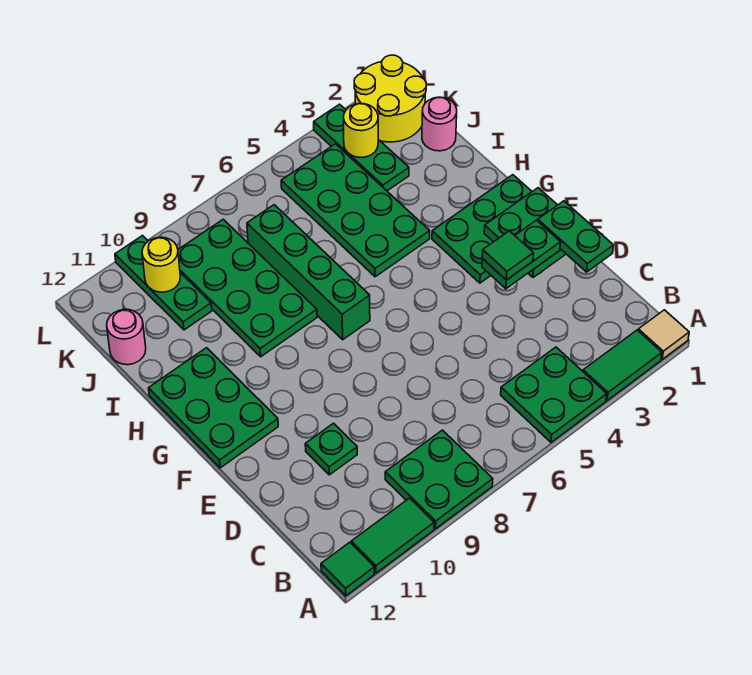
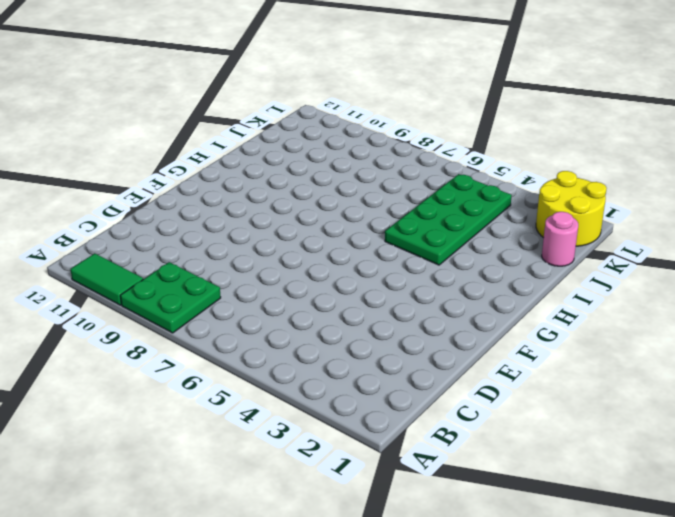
none -> tan tile A1 level 1
none -> green tile A2:A3 level 1
none -> green plate A4:B5 level 1

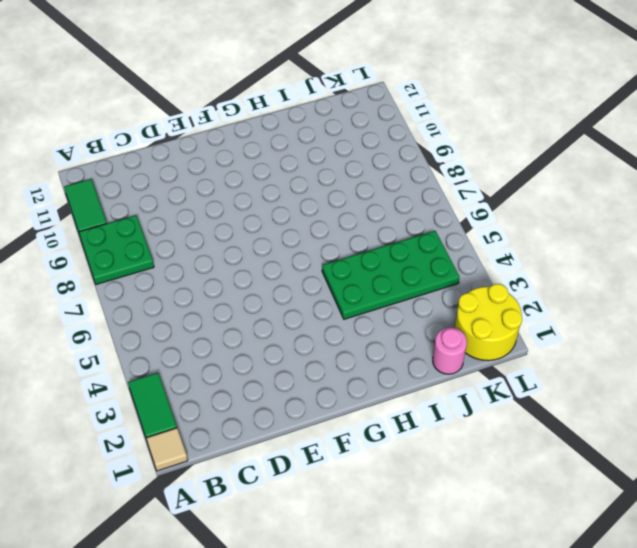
none -> green plate A4:B5 level 1
none -> green tile A12 level 1
none -> green plate D10 level 1

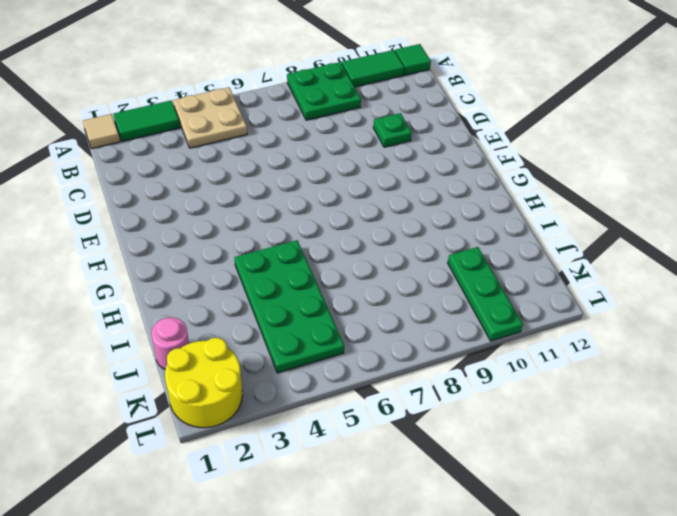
tan plate A4:B5 level 1 -> green plate A4:B5 level 1
none -> green plate F1:G3 level 1
none -> green plate F11:H12 level 1
none -> green brick G7:J7 level 1

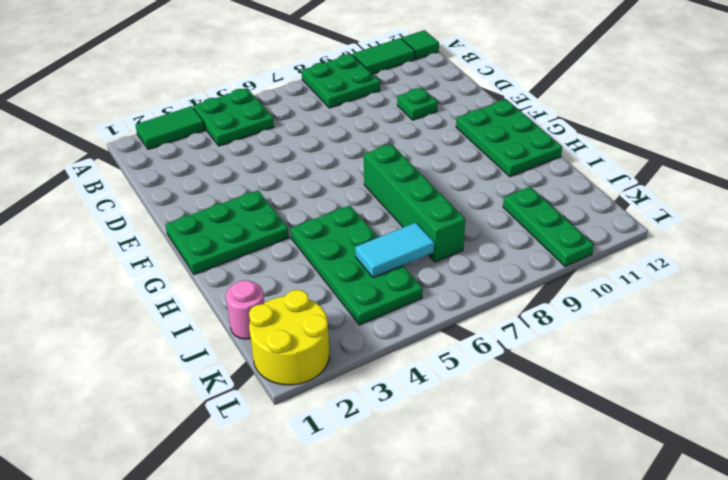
cyan tile J5:J6 level 2 -> none
none -> tan tile A1 level 1
none -> green plate H8:K9 level 1
none -> green plate J3:L3 level 1

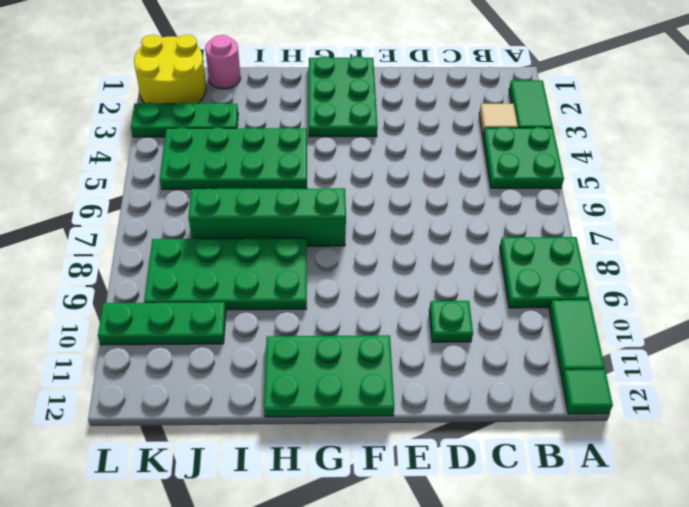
tan tile B3 level 1 -> tan tile A1 level 1
none -> pink round brick J12 level 1
none -> green plate E1:F2 level 2
none -> yellow round brick K3 level 2

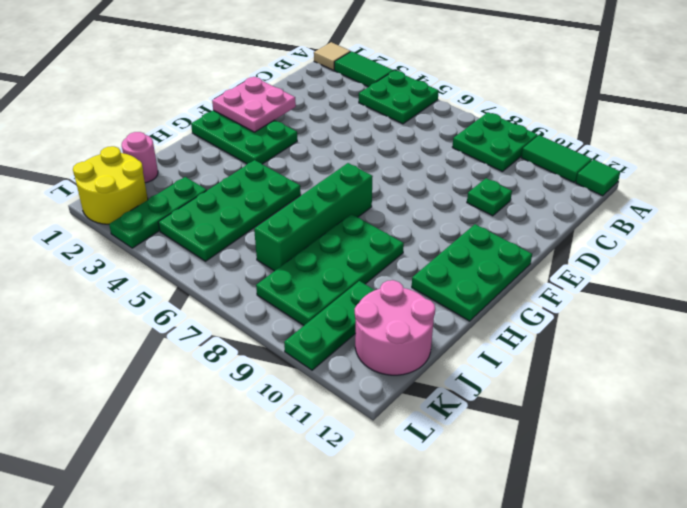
pink plate E1:F2 level 2 -> green plate E1:F2 level 2
pink round brick J11:K12 level 1 -> pink round brick J12 level 1
none -> yellow round brick K3 level 2
none -> yellow round brick K10 level 2
none -> green plate D1:E1 level 3

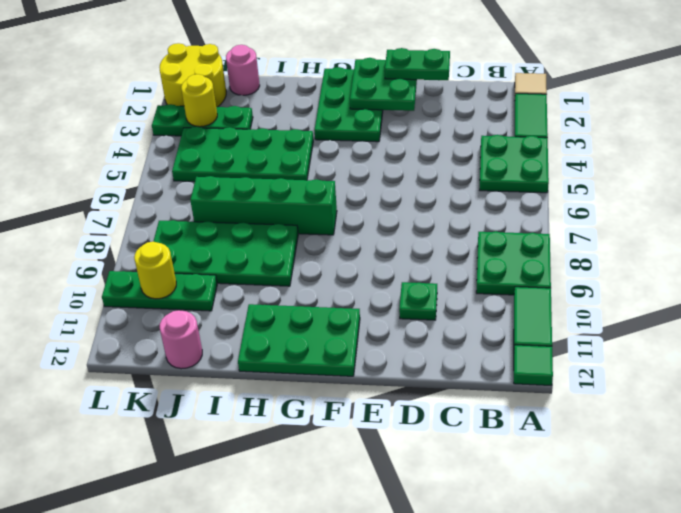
none -> green plate E2:E3 level 3
none -> green tile E3 level 4

